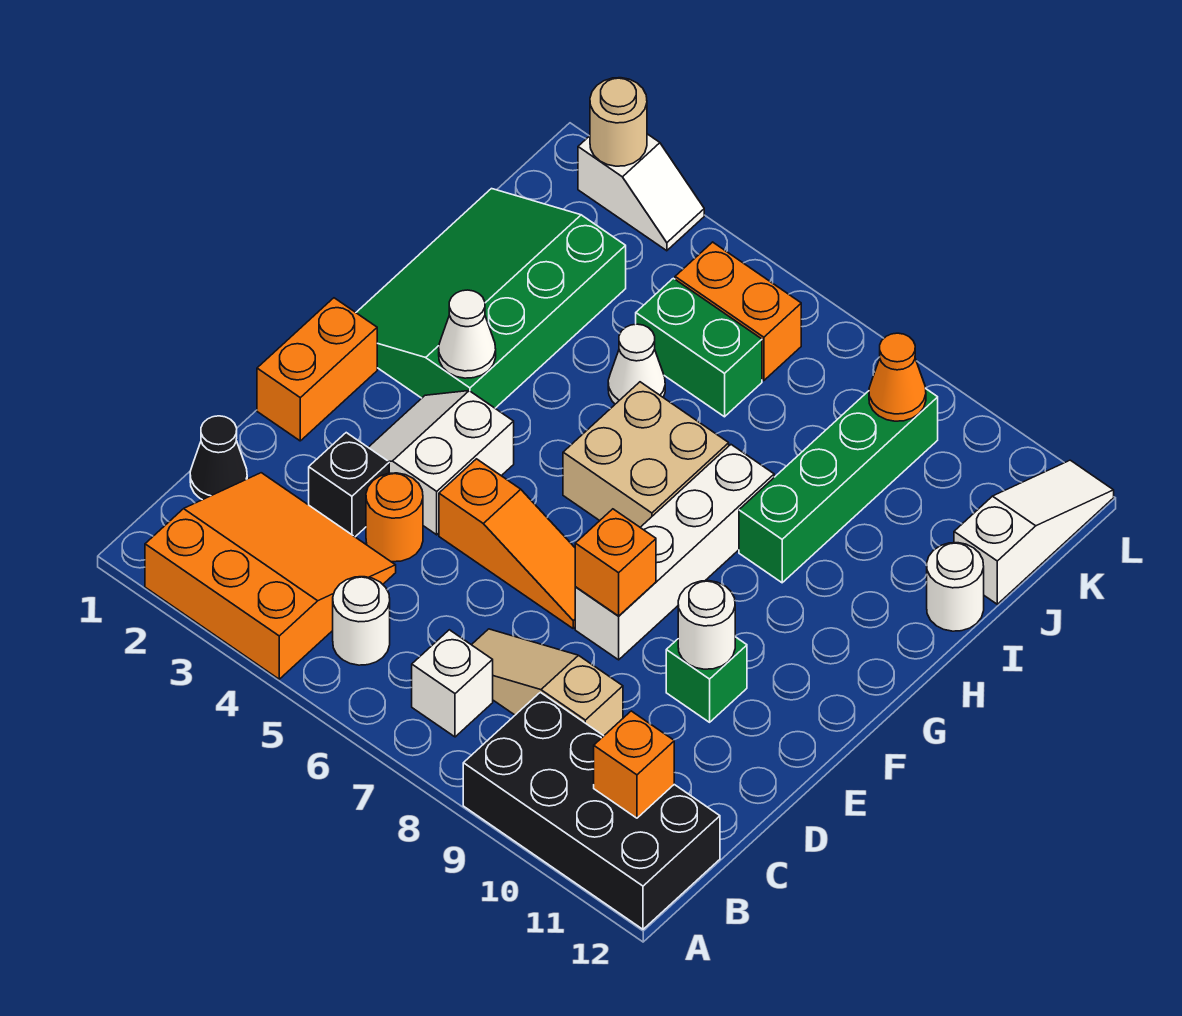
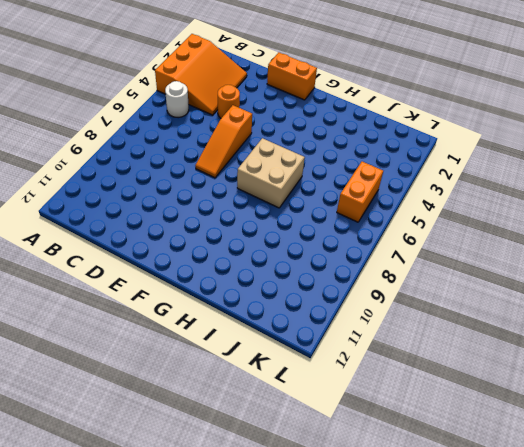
none -> black brick A9:B12 level 1
none -> white brick B7 level 1
none -> black cone C1 level 1

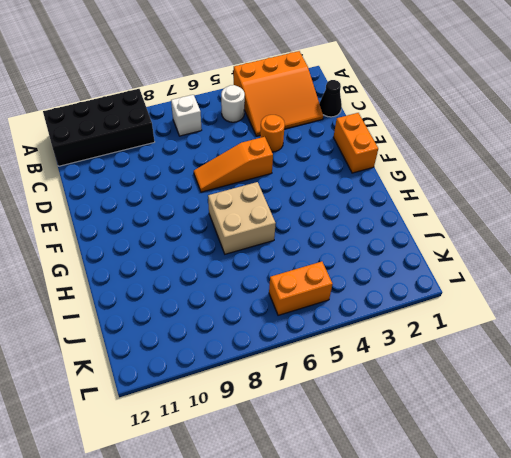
none -> tan slope C7:C9 level 1 top 9
none -> black brick D3 level 1
none -> white slope E3:F4 level 1 top 4

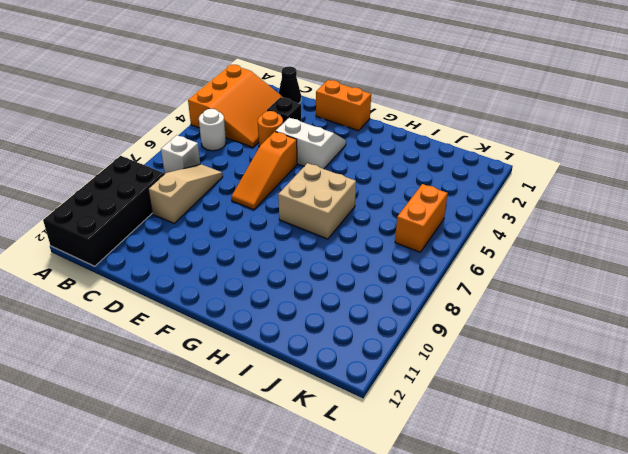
none -> white brick E8:H8 level 1
none -> green brick E10 level 1
none -> green slope G1:J3 level 1 top 3

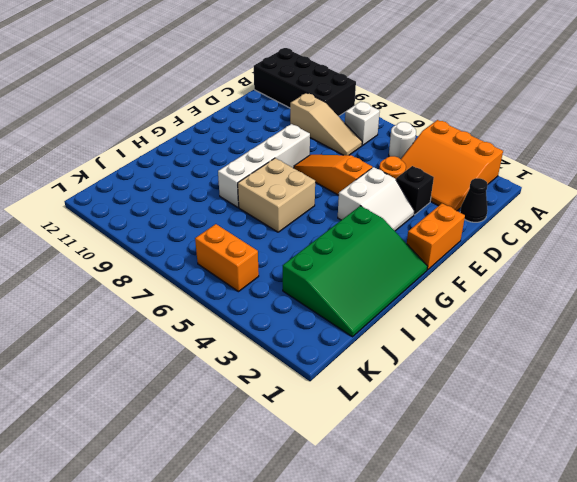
none -> green brick E10 level 1
none -> green brick H9:K9 level 1
none -> white cone I5 level 1

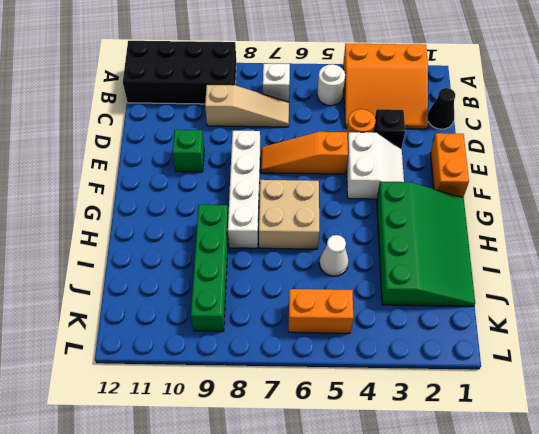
none -> white round brick I12 level 1
none -> green brick J5:J6 level 1
none -> white slope J12:L12 level 1 top J

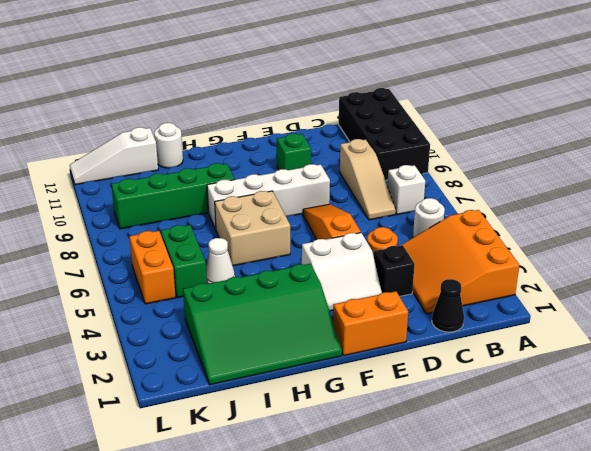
none -> white slope L2:L3 level 1 top 2
none -> orange brick B11 level 2
none -> orange brick E8 level 2

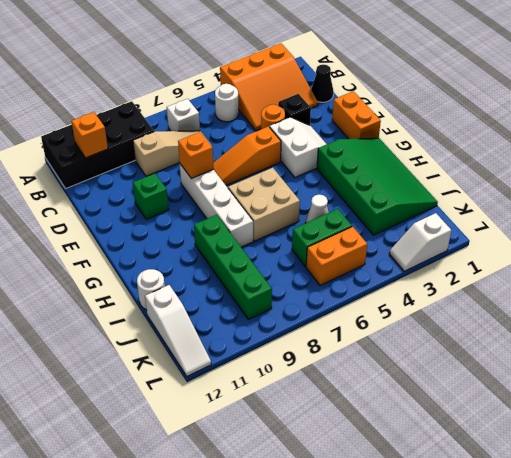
none -> white round brick E10 level 2
none -> white cone G3 level 2
none -> orange cone K9 level 2

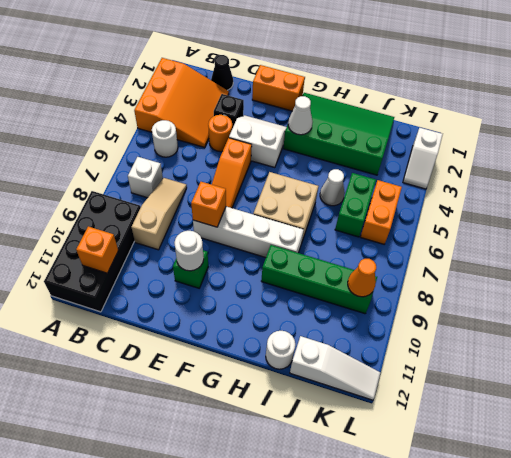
none -> tan round brick L2 level 2

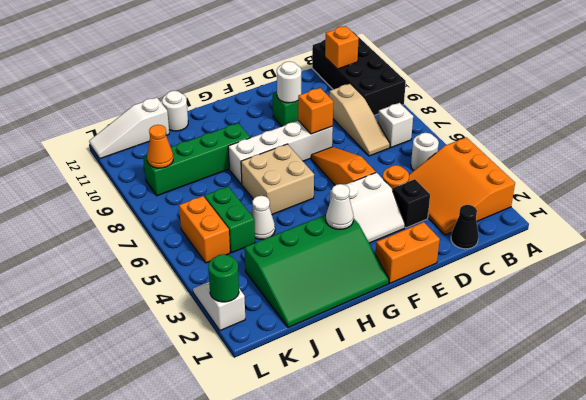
green round brick L2 level 2 -> tan round brick L2 level 2

